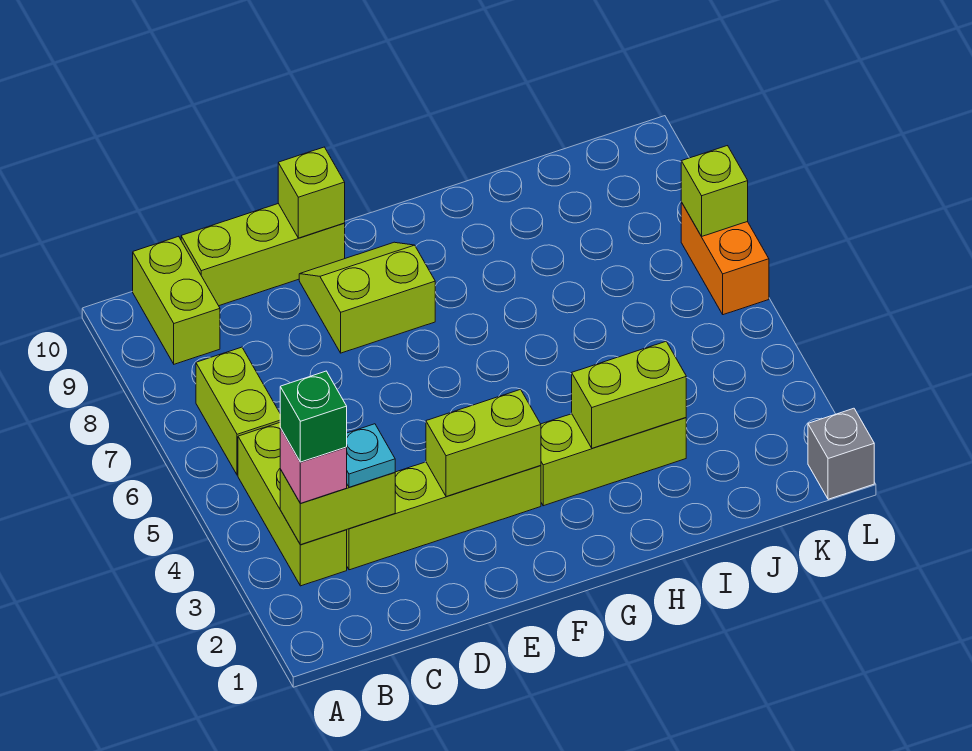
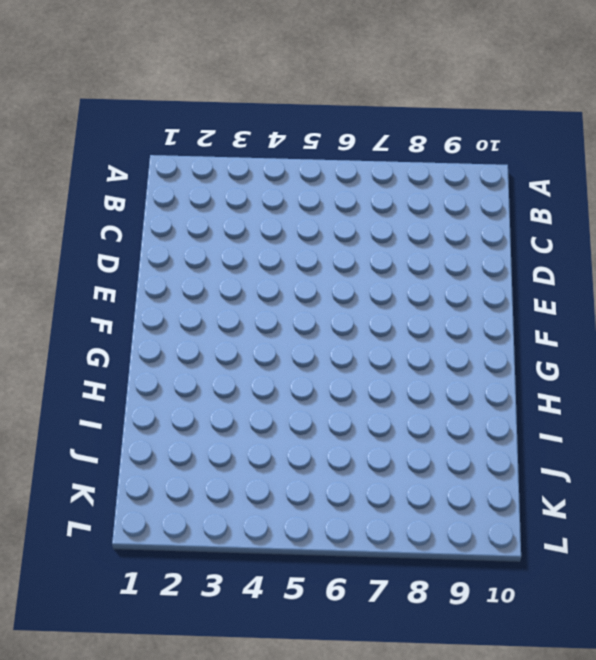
none -> lime brick B3:B5 level 1
none -> lime brick B6:B7 level 1
none -> lime brick B9:B10 level 1

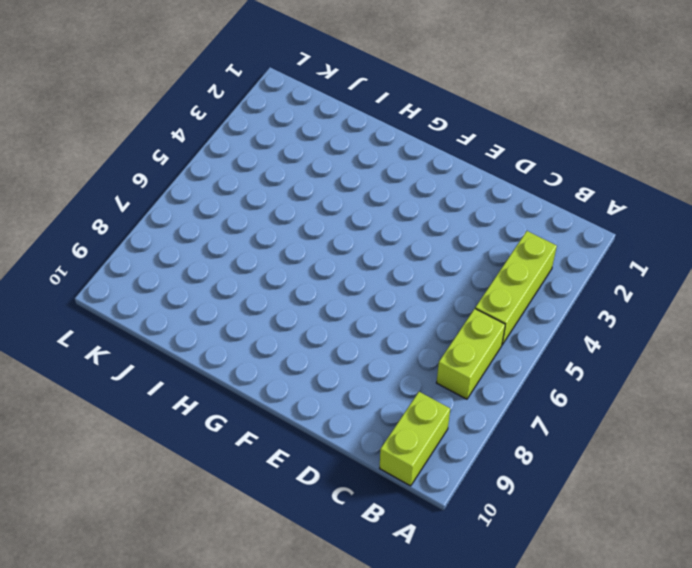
none -> lime brick C3:F3 level 1
none -> lime brick C10:E10 level 1
none -> lime slope E8:F9 level 1 top 8

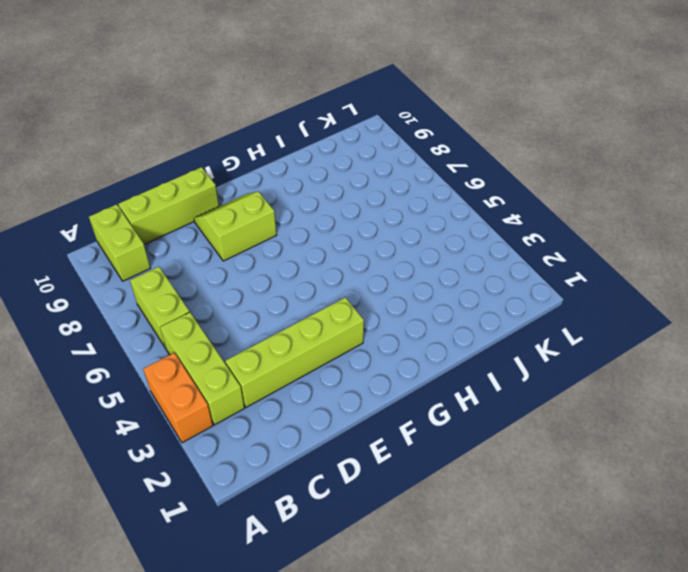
orange brick A3:A4 level 1 -> orange brick L6:L7 level 1
none -> lime brick G3:I3 level 1
none -> grey brick L1 level 1
none -> lime brick B3:C3 level 2

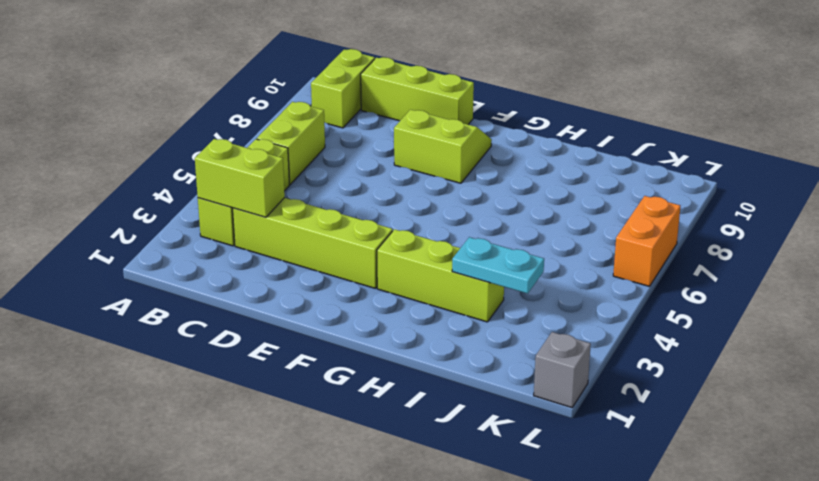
cyan plate I3:J3 level 2 -> lime brick H3:I3 level 2
none -> lime brick E3:F3 level 2
none -> lime brick E10 level 2
none -> lime brick L7 level 2

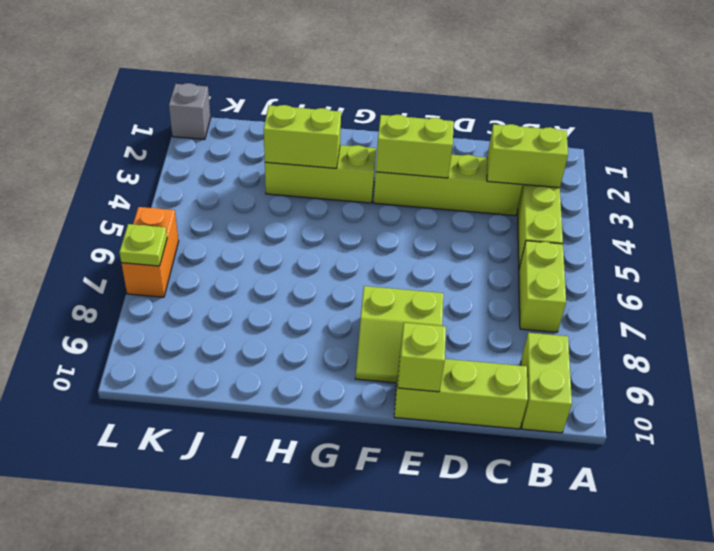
lime plate L7 level 2 -> lime brick L7 level 2
none -> pink brick B3 level 3
none -> cyan plate C3 level 3
none -> green brick B3 level 4

